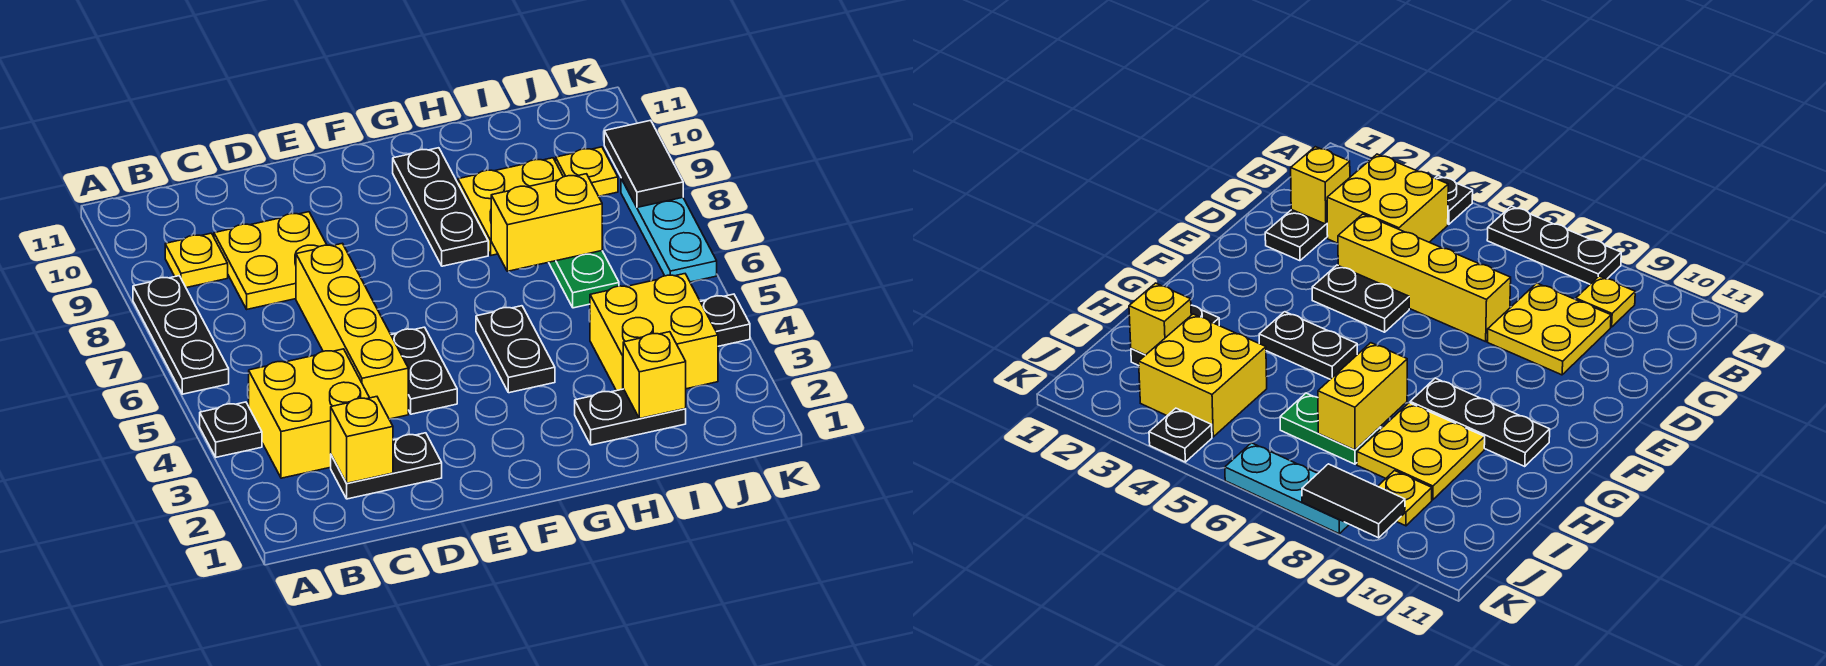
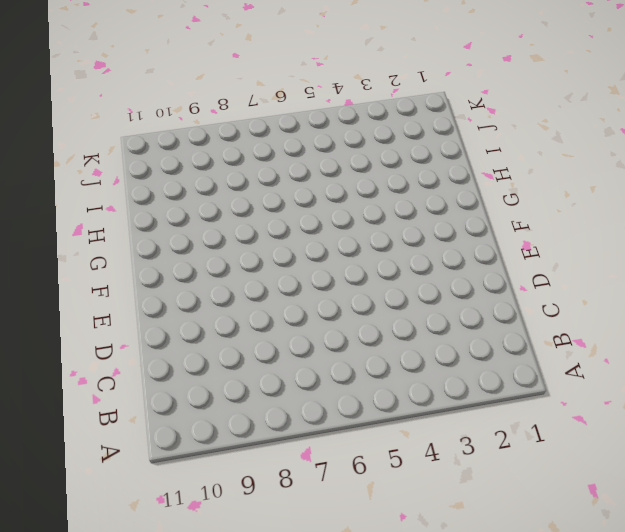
none -> black plate A4 level 1
none -> black plate A6:A8 level 1
none -> yellow brick B3:C4 level 1

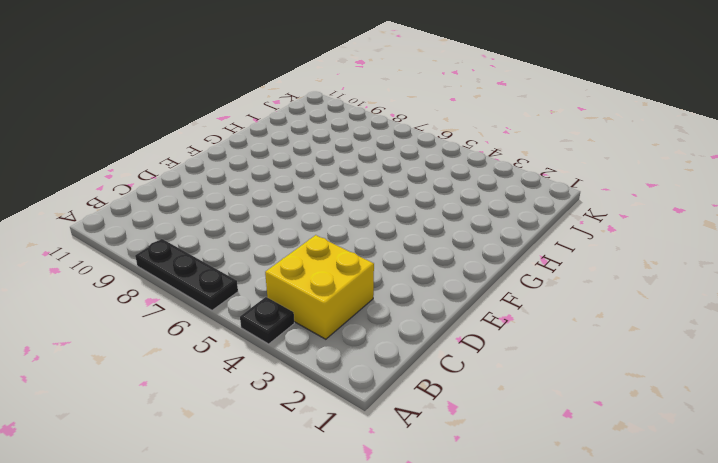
none -> yellow plate B9 level 1
none -> black plate C2:D2 level 1
none -> yellow plate C8:D9 level 1

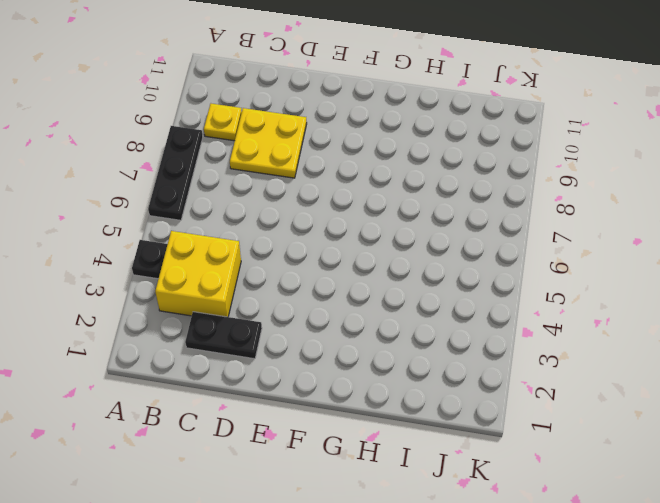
none -> yellow brick D4:D7 level 1
none -> black plate E4:E5 level 1
none -> black plate G4:G5 level 1

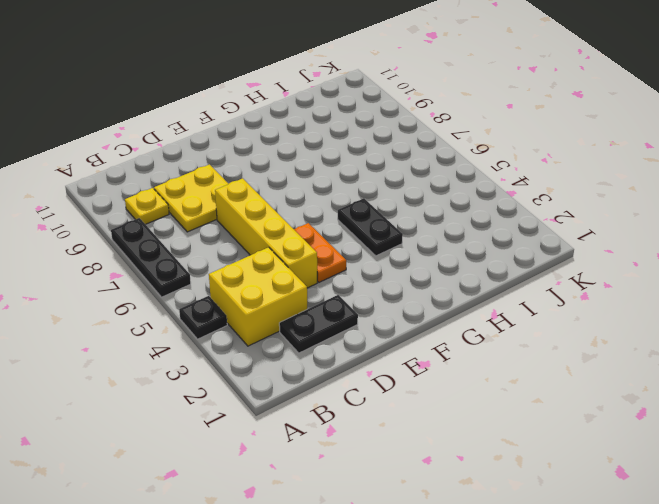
orange plate E4:E5 level 1 -> black plate E4:E5 level 1
none -> black plate G8:G10 level 1
none -> black plate H2:I2 level 1
none -> yellow plate H8:I9 level 1

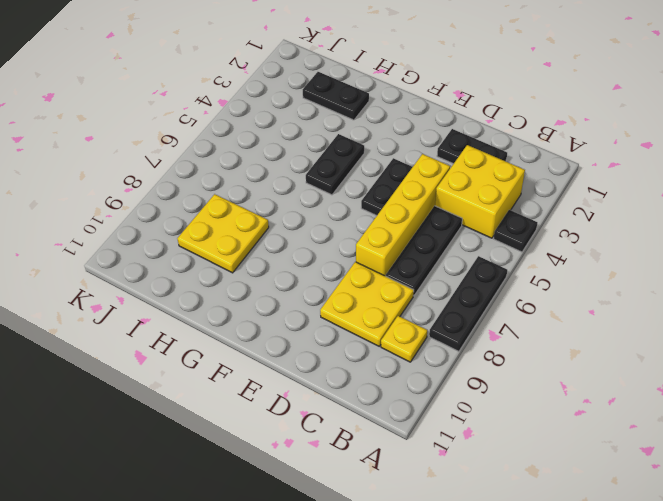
black plate C5:C7 level 1 -> black plate G8:G10 level 1
none -> yellow brick I3:J4 level 1
none -> green plate I6:I7 level 1
none -> yellow plate J9 level 1

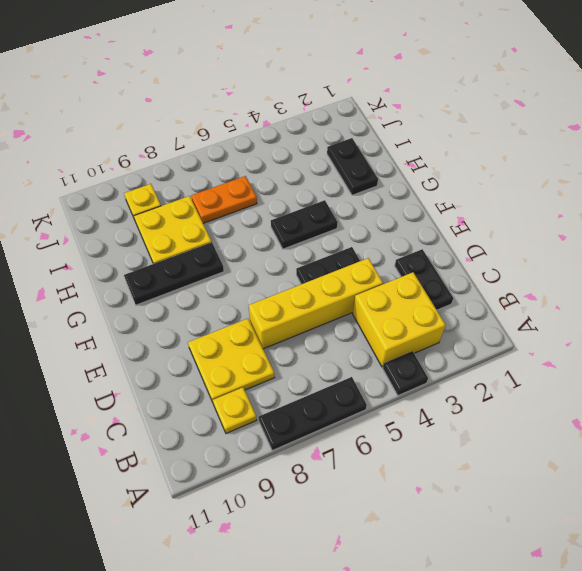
orange plate I6:I7 level 1 -> green plate I6:I7 level 1
none -> yellow brick I3:J4 level 1
none -> black plate K4 level 1
none -> cyan plate K6:K8 level 1

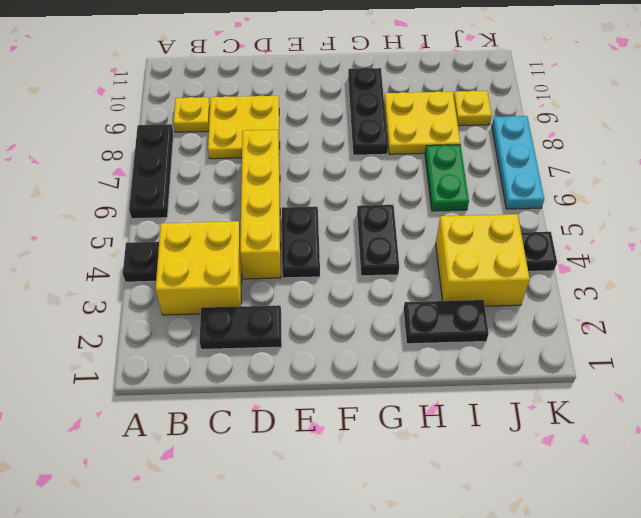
none -> yellow brick C2 level 2
none -> yellow brick H7:I7 level 2
none -> yellow brick I2 level 2

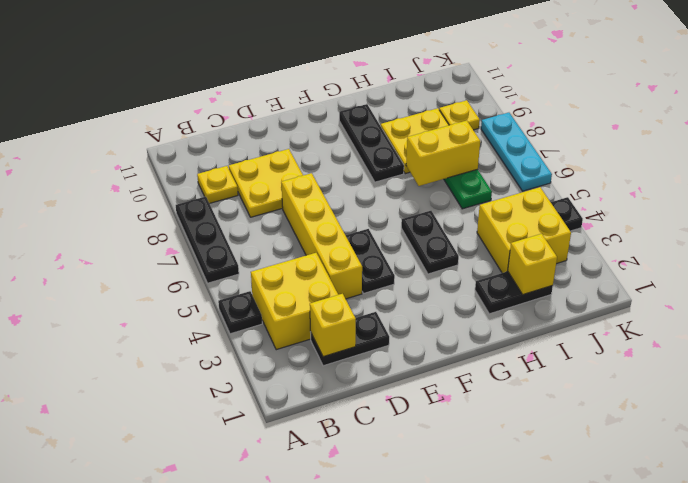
none -> black tile K8:K9 level 2

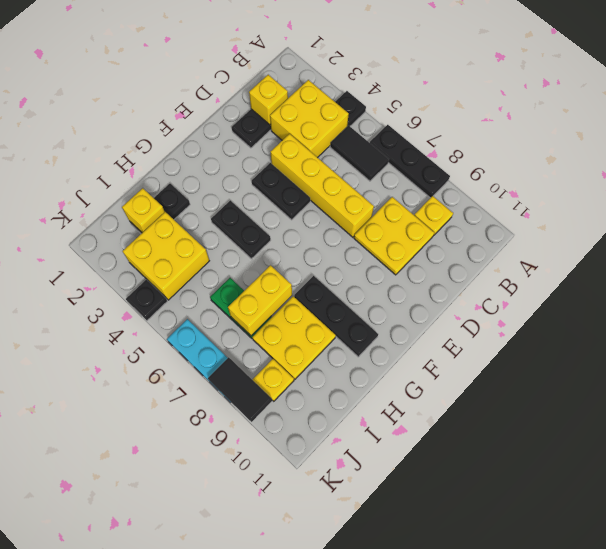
black tile B5:B6 level 1 -> none

